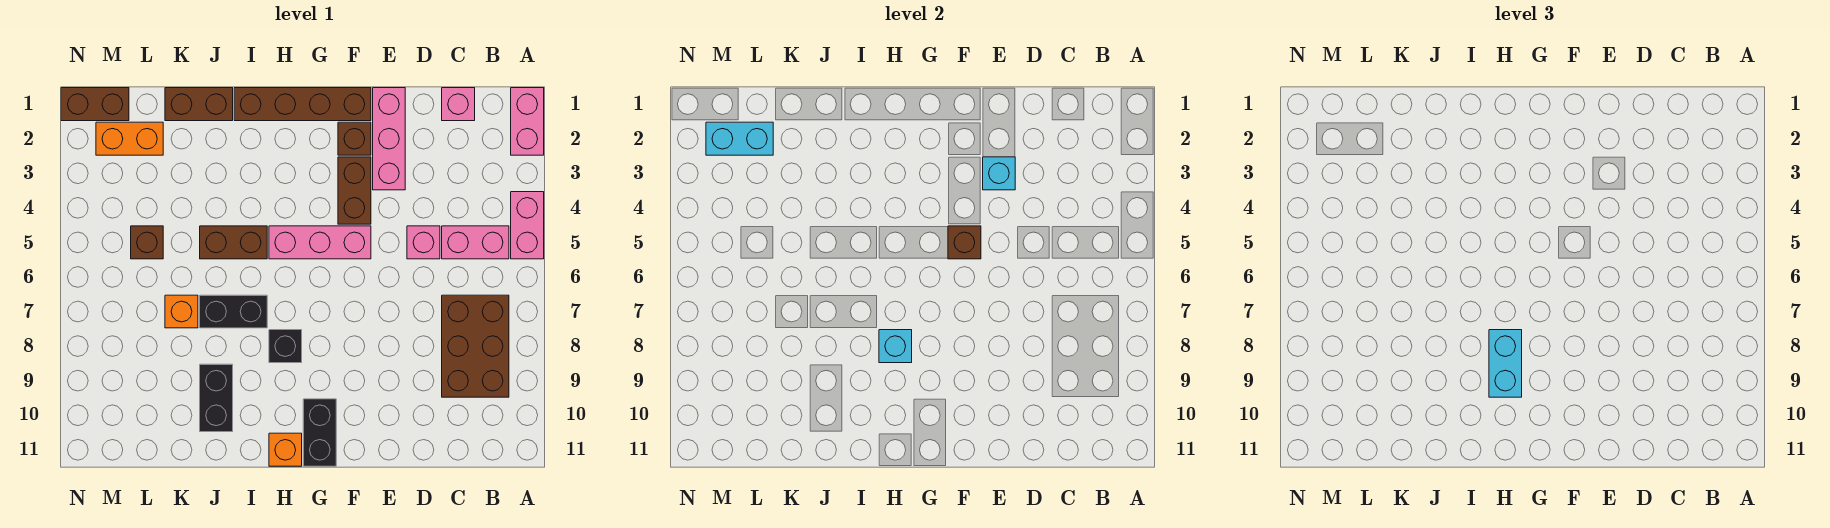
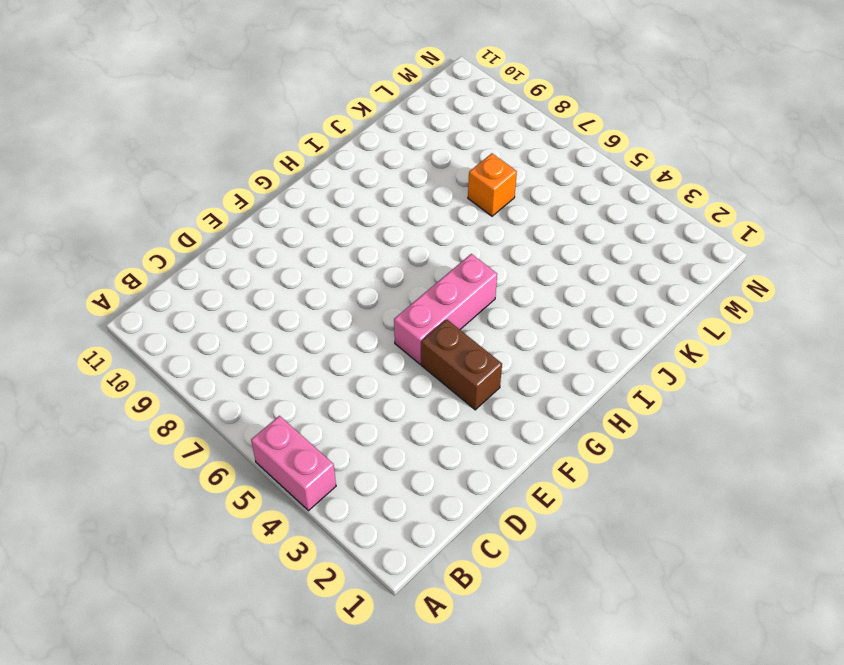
none -> pink brick A1:A2 level 1
none -> pink brick B5:C5 level 1
none -> brown brick B7:C9 level 1

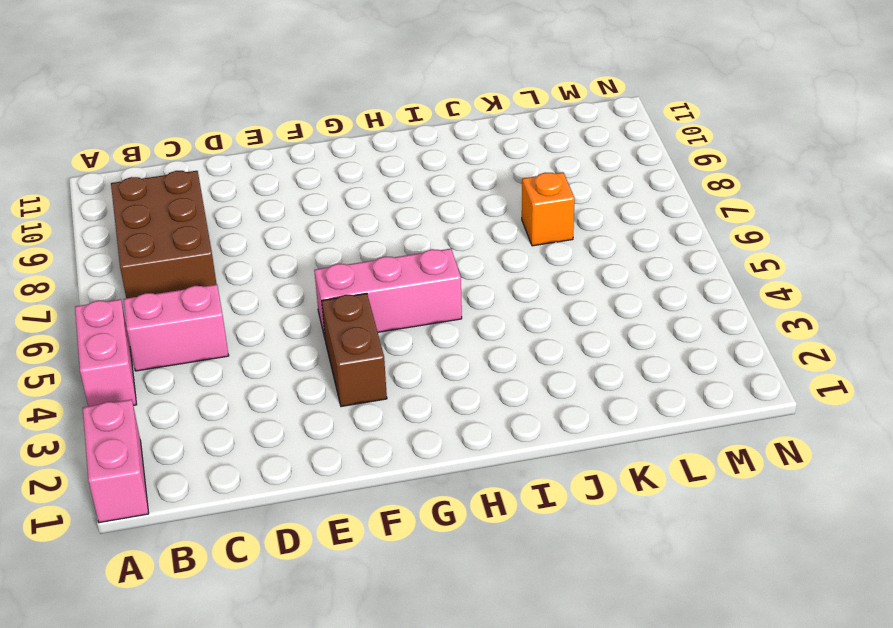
none -> pink brick C1 level 1
none -> pink brick D5 level 1
none -> pink brick E1:E3 level 1

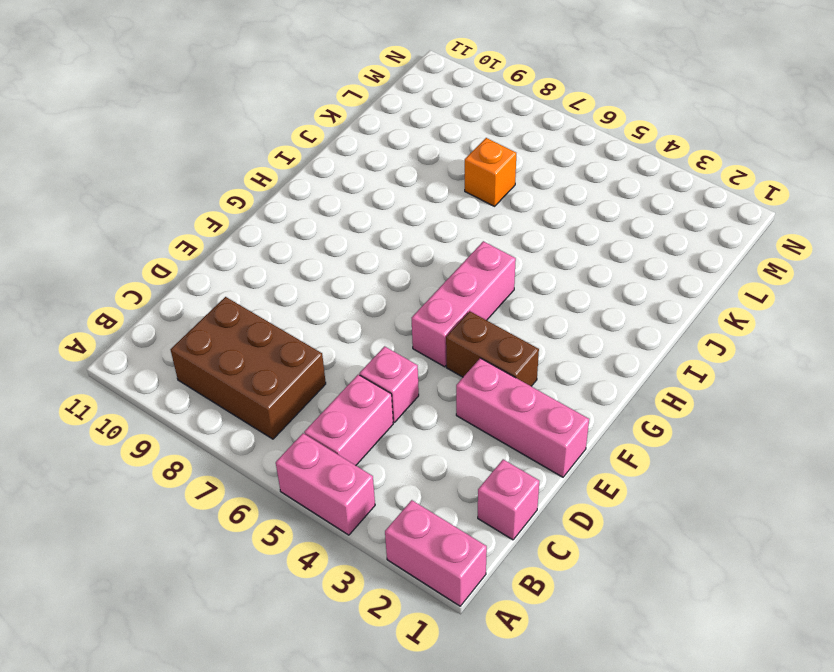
none -> brown brick F1:I1 level 1
none -> brown brick F2 level 1
none -> black brick G10:G11 level 1

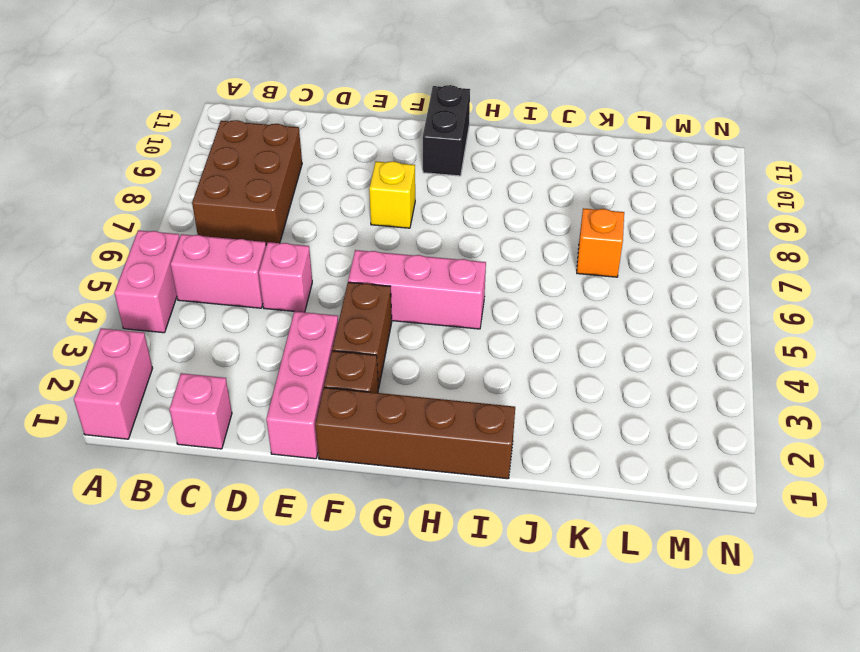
yellow brick F8 level 1 -> none
none -> black brick H8 level 1
none -> orange brick H11 level 1
none -> brown brick I5:J5 level 1

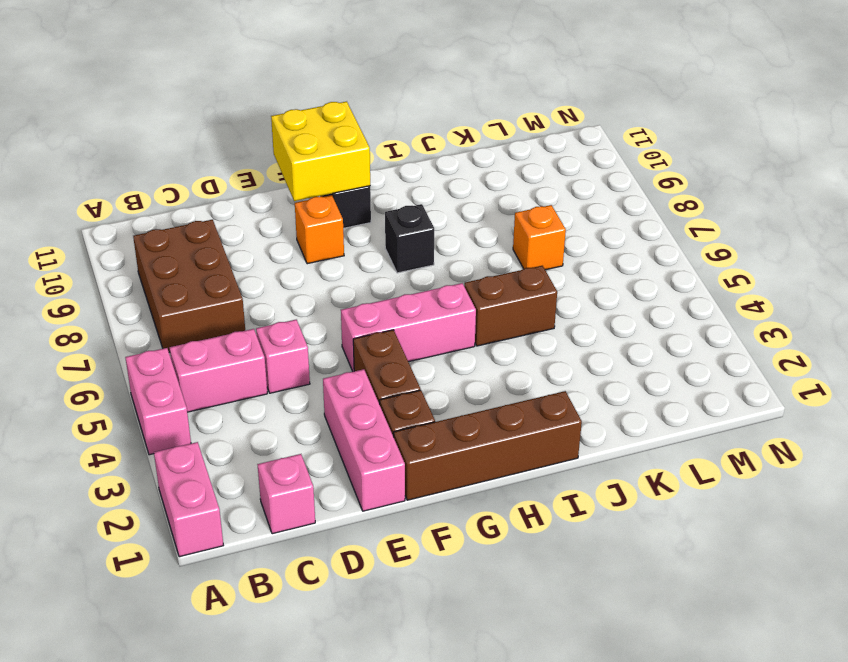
orange brick F9 level 1 -> orange brick H11 level 1
yellow brick F10:G11 level 2 -> none
none -> black brick I7:J7 level 1
none -> brown brick J1:K1 level 1
none -> black brick J9:J10 level 1

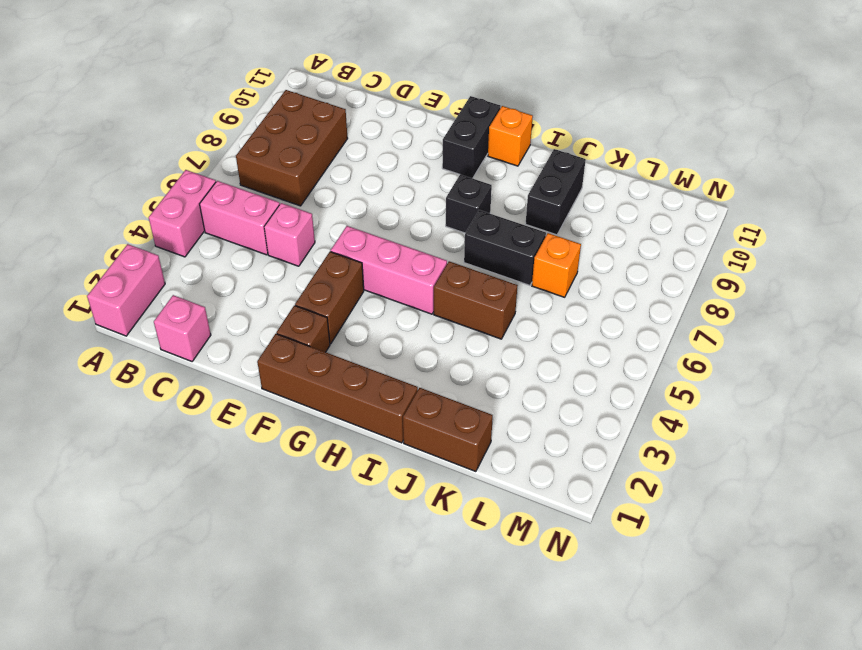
none -> pink brick E1:E3 level 1
none -> orange brick L2:M2 level 1
none -> brown brick L5 level 1

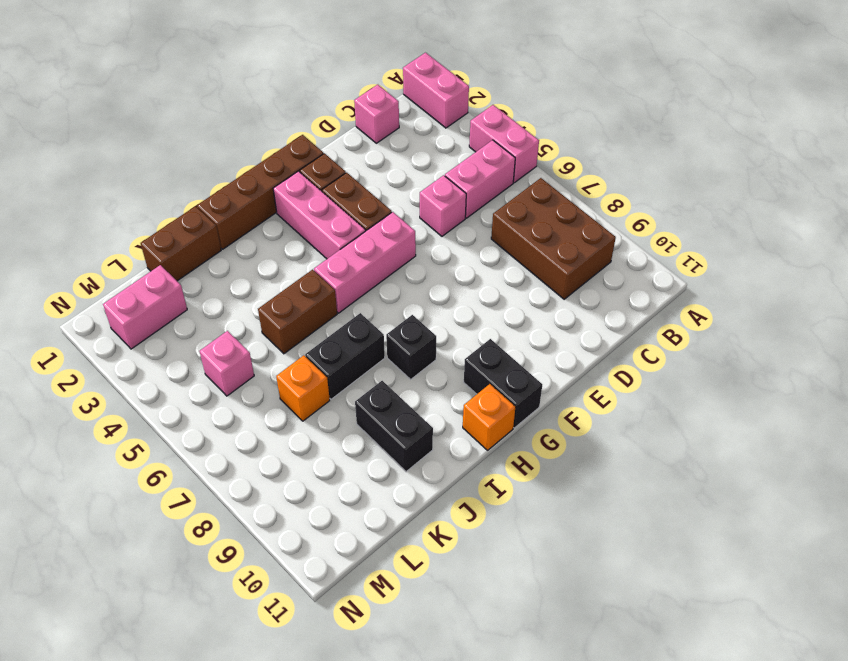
pink brick G2:G4 level 1 -> pink brick E1:E3 level 1
pink brick L2:M2 level 1 -> orange brick L2:M2 level 1
pink brick L5 level 1 -> brown brick L5 level 1
none -> brown brick M1:N1 level 1
none -> cyan brick E3 level 2
none -> brown brick F5 level 2

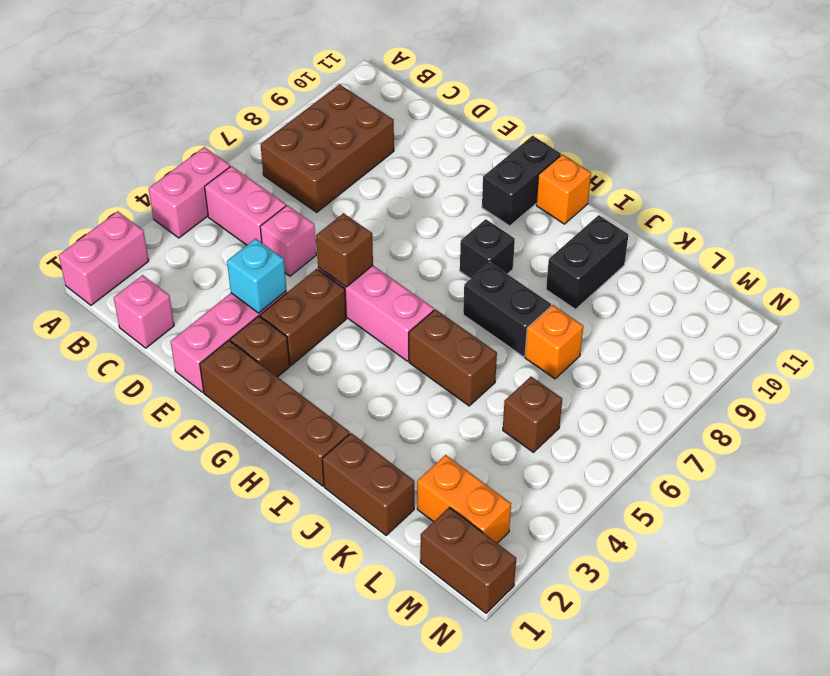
none -> cyan brick H8 level 2
none -> cyan brick L2:M2 level 2
none -> cyan brick H8:H9 level 3

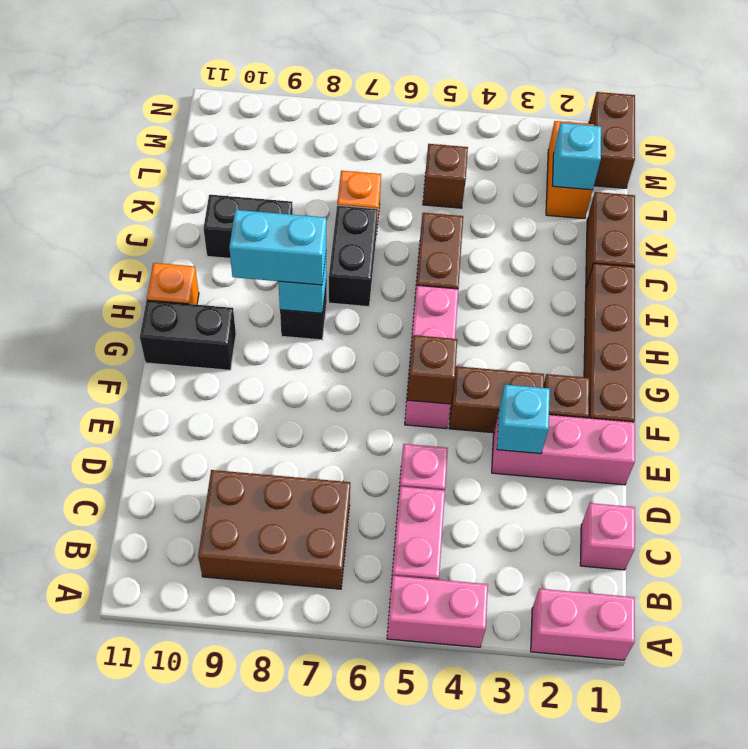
cyan brick L2 level 2 -> cyan brick L2:M2 level 2

